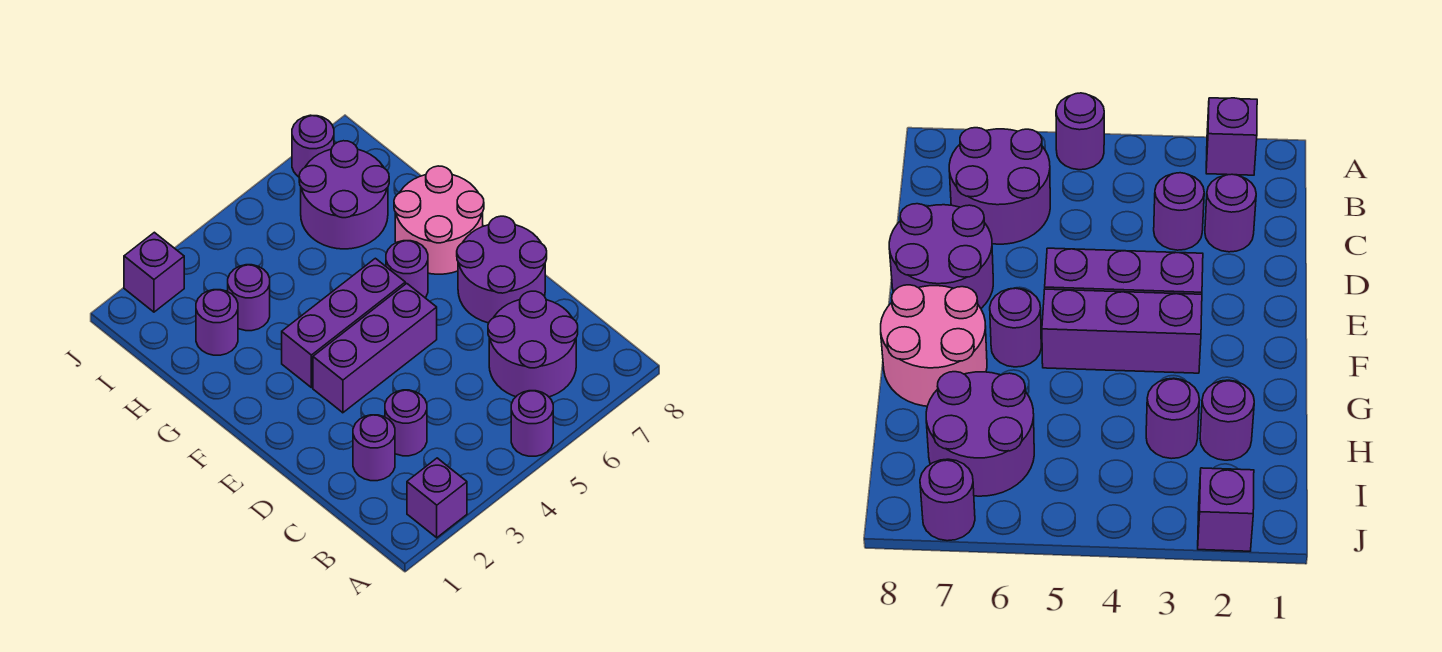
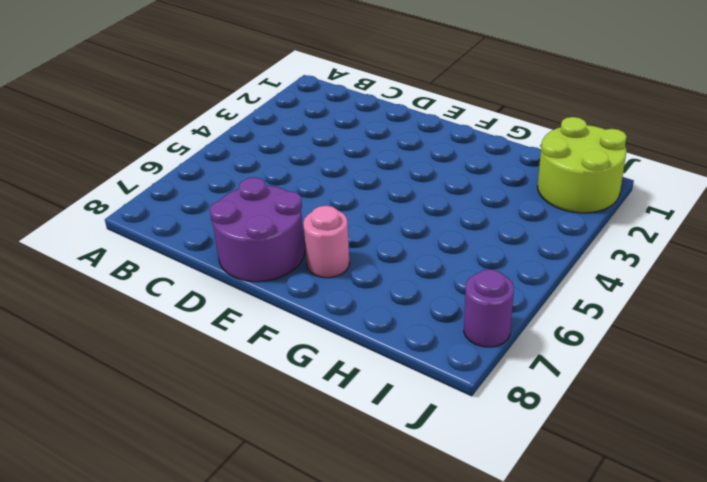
pink round brick F7 level 1 -> pink round brick F7:G8 level 1
lime round brick I1:J2 level 1 -> purple brick J2 level 1
none -> purple brick A2 level 1
none -> purple round brick A5 level 1
none -> purple round brick B6:C7 level 1

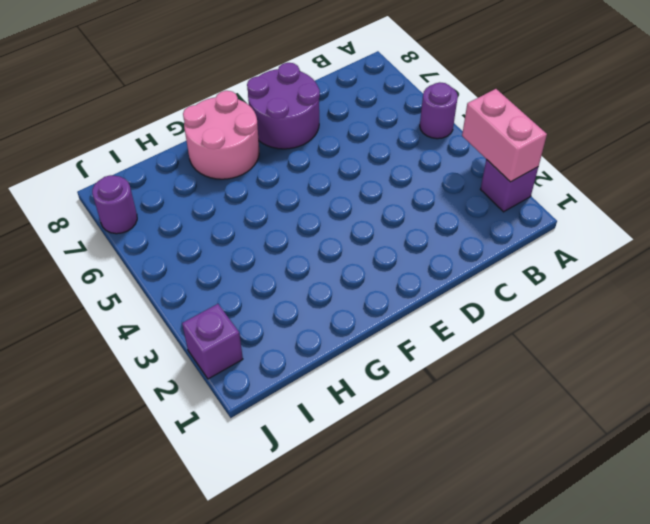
pink brick A2:A3 level 2 -> none
none -> purple round brick B6:C7 level 1
none -> purple round brick C2 level 1
none -> purple round brick C3 level 1

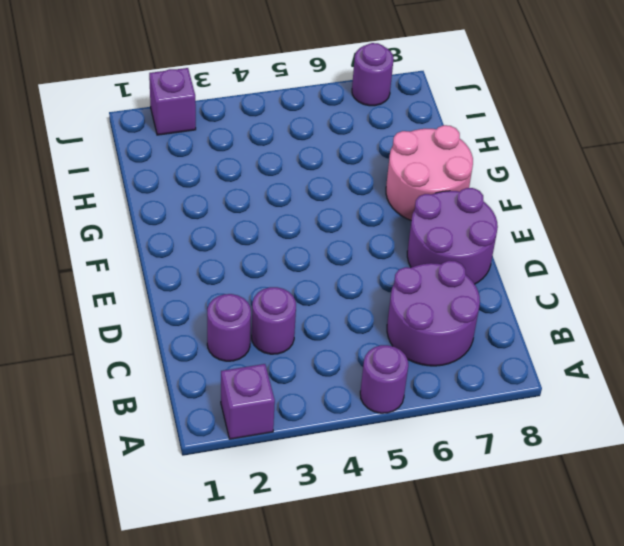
none -> purple brick E3:E5 level 1
none -> purple brick F3:F5 level 1
none -> purple round brick F6 level 1

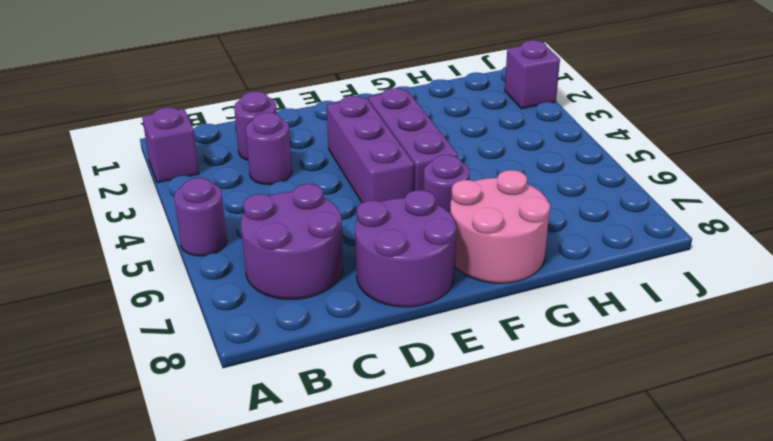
none -> purple round brick H2 level 1
none -> purple round brick H3 level 1
none -> purple round brick H6:I7 level 1

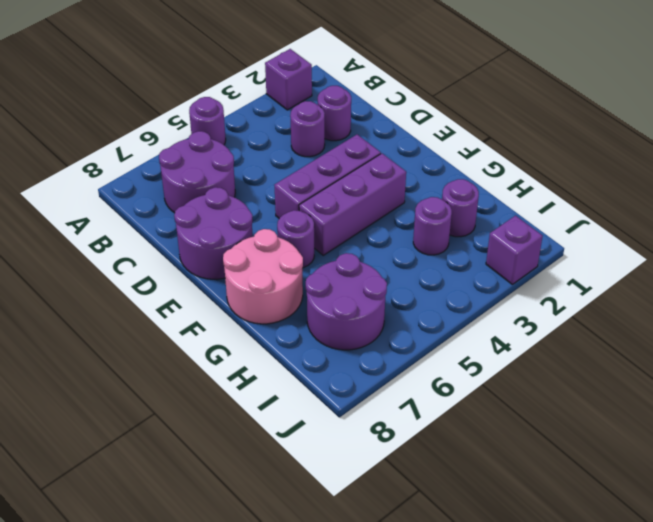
none -> purple round brick J7 level 1

